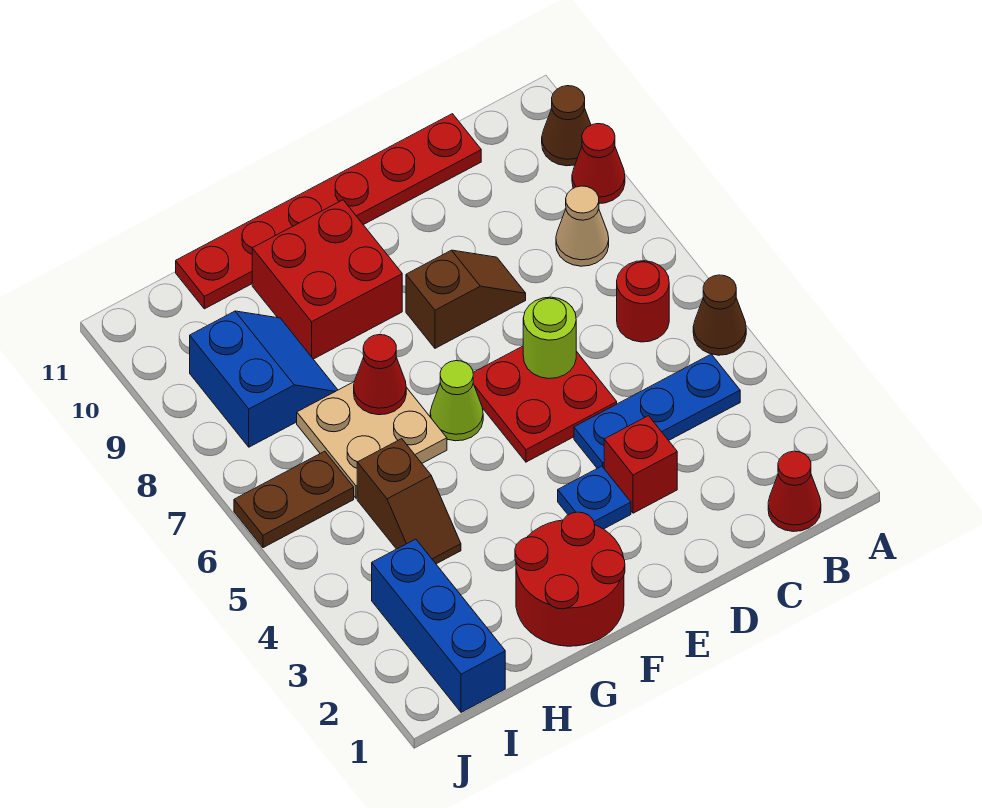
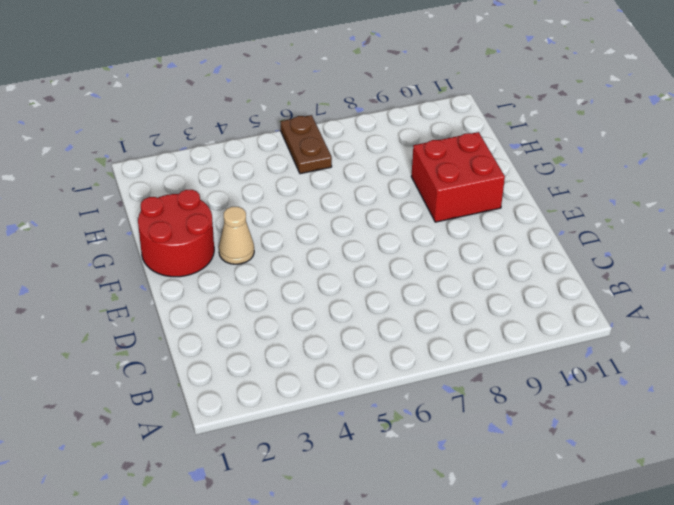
tan cone F3 level 1 -> tan cone B8 level 1
none -> brown cone A5 level 1
none -> red cone A9 level 1
none -> brown cone A10 level 1

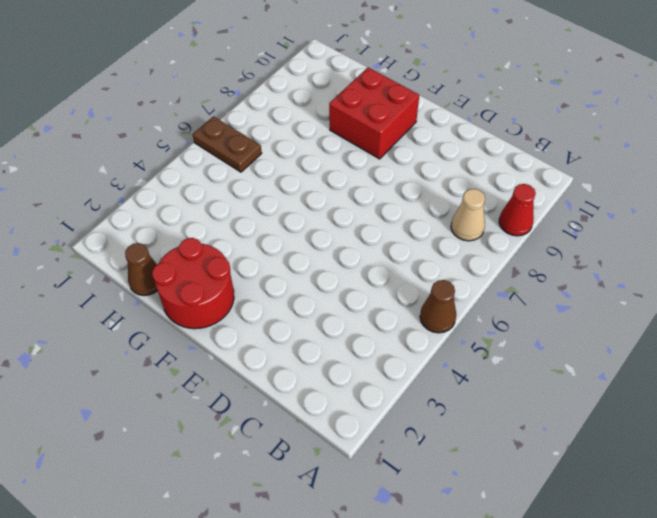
brown cone H1 level 1 -> brown cone A10 level 1
none -> red cone B1 level 1
none -> blue plate B4:D4 level 1
none -> red round brick B6 level 1

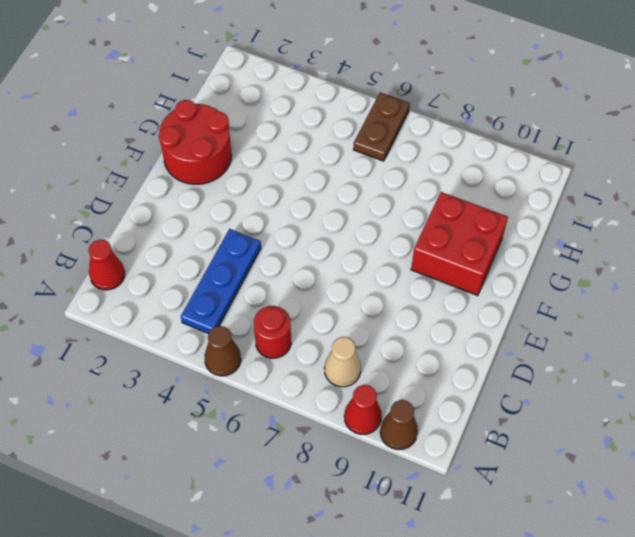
none -> red plate C11:H11 level 1
none -> red brick D3 level 1
none -> red plate D5:E6 level 1

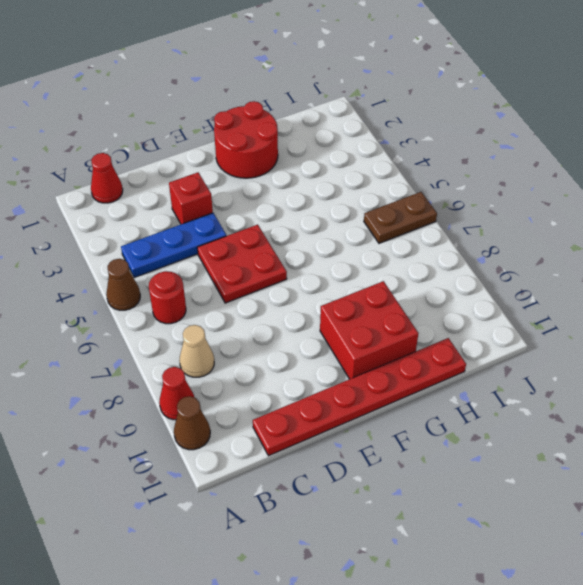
none -> brown slope D8:E8 level 1 top E
none -> blue plate E3 level 1
none -> lime cone F6 level 1

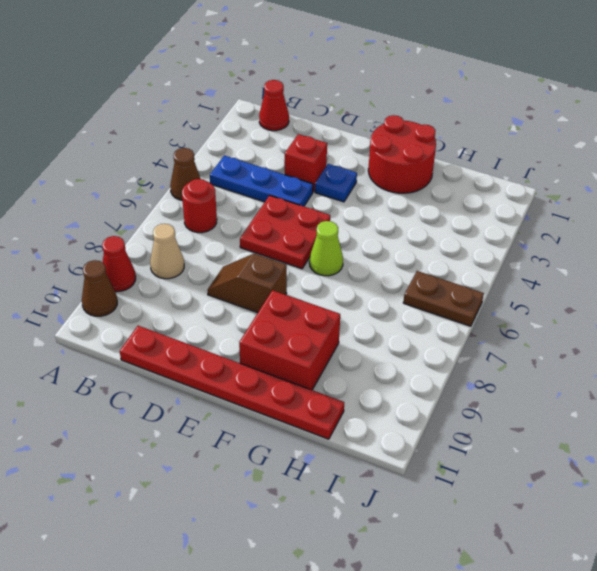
none -> tan plate G6:H7 level 1
none -> brown slope H4:H5 level 1 top 5
none -> blue slope H8:I9 level 1 top I

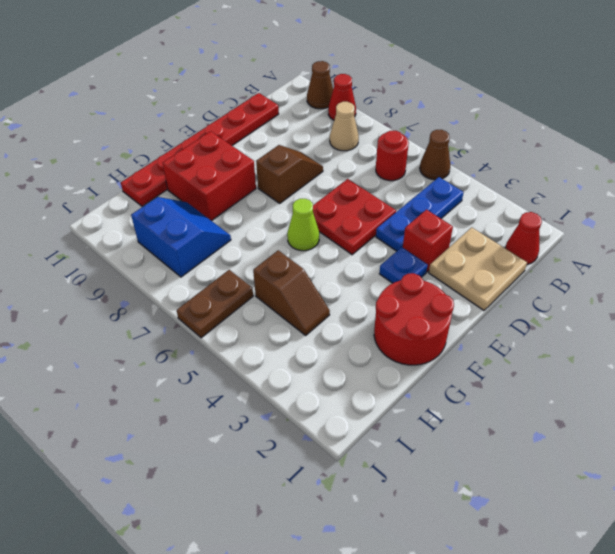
tan plate C1:D2 level 1 -> tan plate G6:H7 level 1
none -> blue brick I1:I3 level 1
none -> lime round brick D6 level 2
none -> red cone G7 level 2

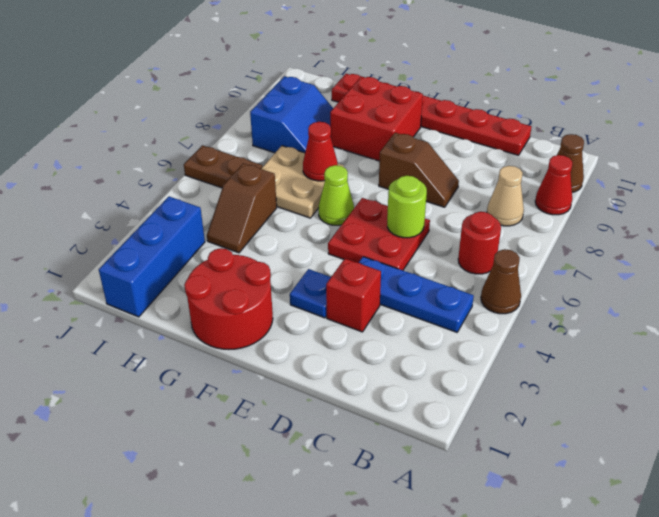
none -> red cone B1 level 1

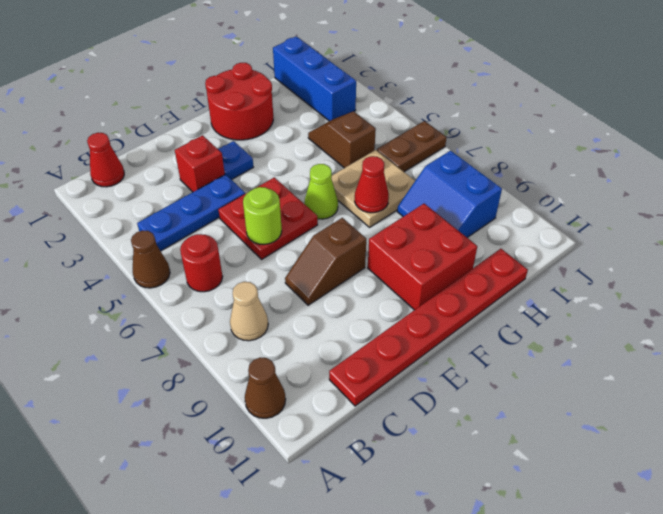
none -> red cone A9 level 1

